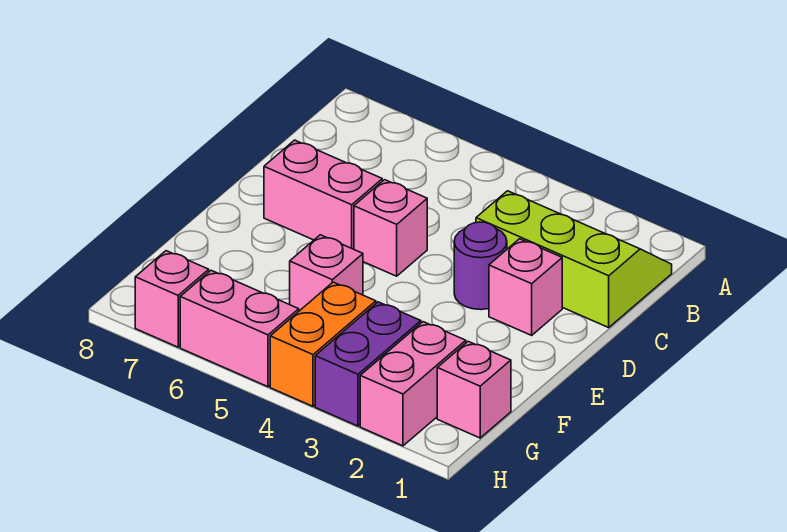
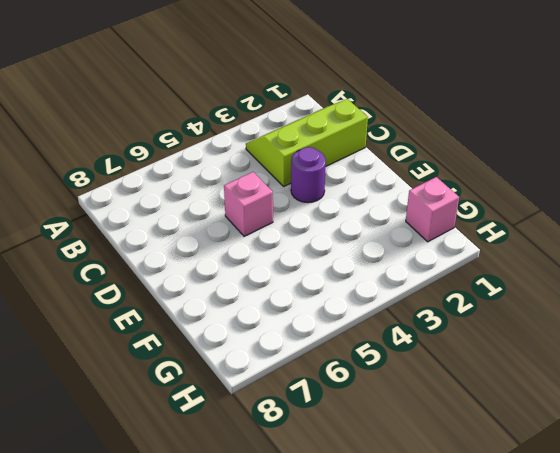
none -> pink brick D2 level 1
none -> pink brick D6:D7 level 1
none -> pink brick F5 level 1

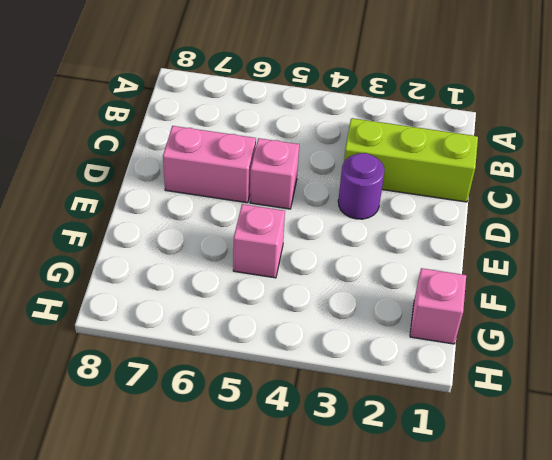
none -> pink brick D2 level 1
none -> pink brick G2:H2 level 1
none -> purple brick G3:H3 level 1

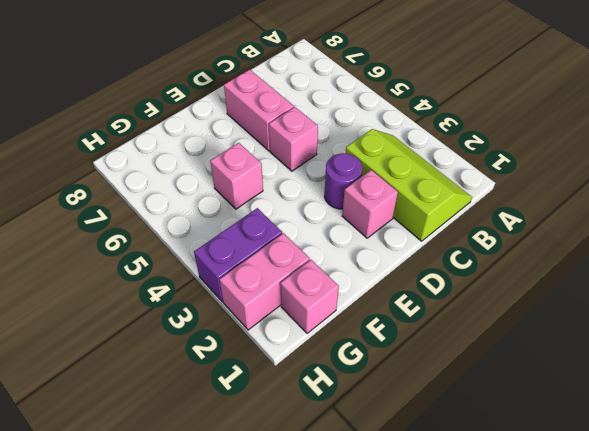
none -> orange brick G4:H4 level 1
none -> pink brick H5:H6 level 1
none -> pink brick H7 level 1

